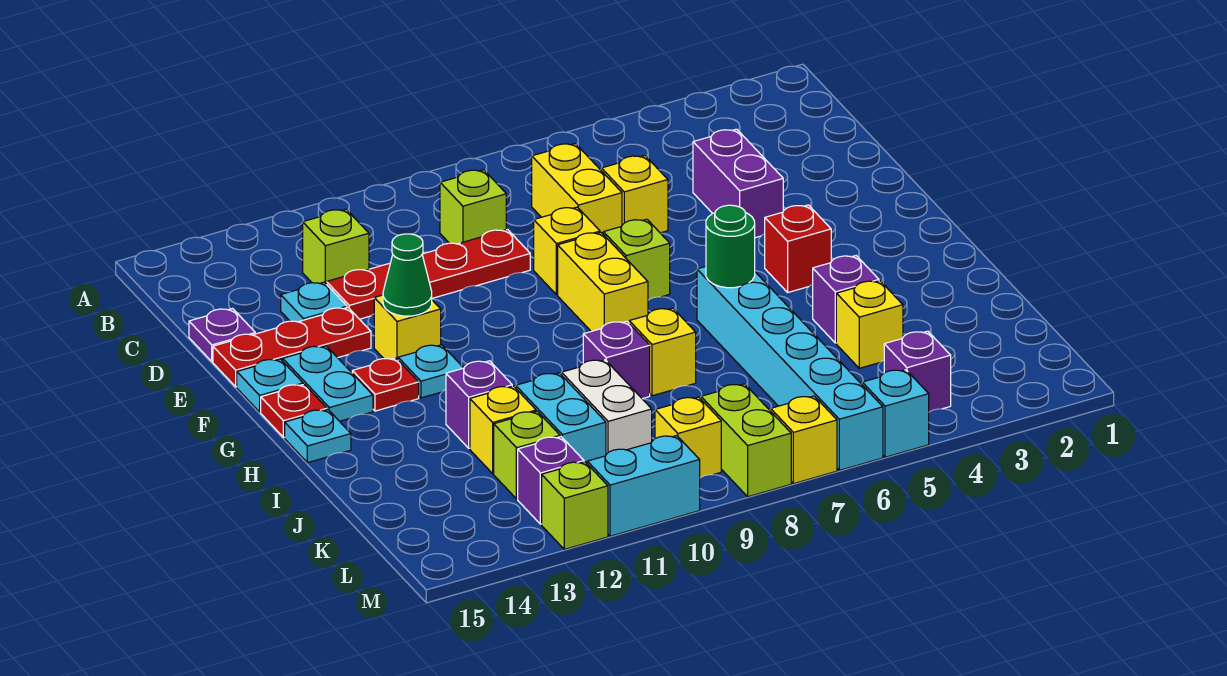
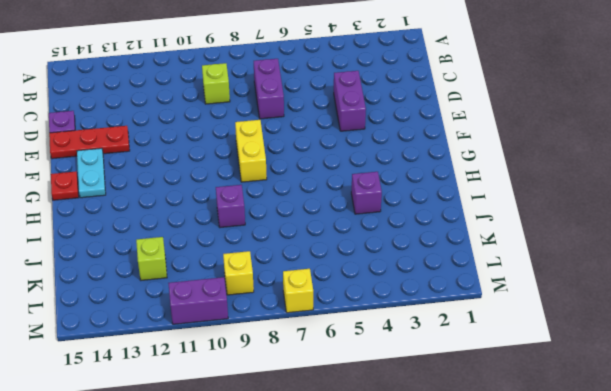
purple brick C7:D7 level 1 -> yellow brick C7:D7 level 1
purple brick M10:M11 level 1 -> cyan brick M10:M11 level 1
none -> lime brick C12 level 1
none -> yellow brick D6 level 1
none -> red plate D9:D12 level 1
none -> cyan plate D13 level 1

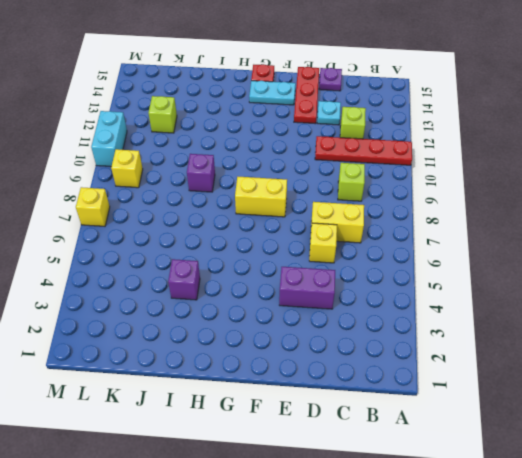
red plate A11:D11 level 1 -> red plate D9:D12 level 1
none -> yellow brick E8 level 1
none -> lime brick F7 level 1
none -> yellow brick F12 level 1
none -> cyan plate F15 level 1

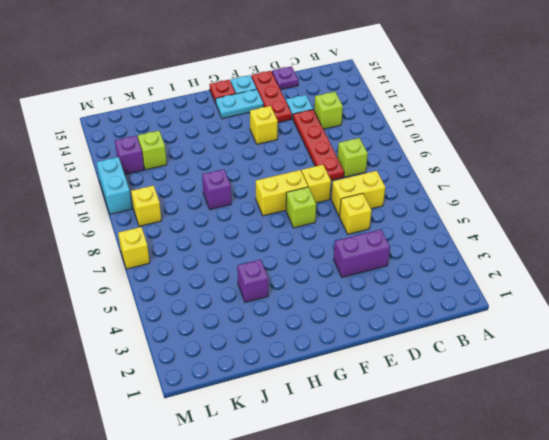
none -> red brick G4 level 1
none -> cyan plate G12 level 1
none -> red plate G13 level 1
none -> cyan brick H6:M6 level 1

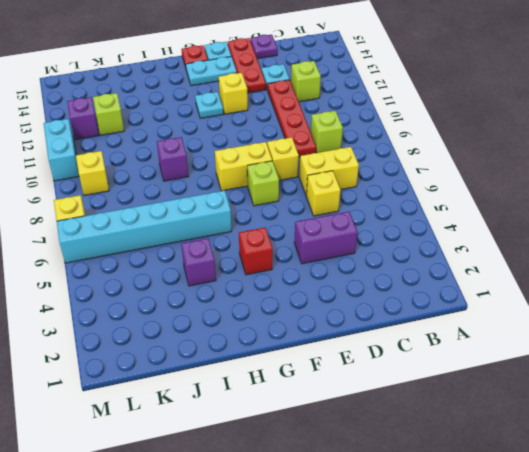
none -> red plate G13 level 1
none -> cyan plate H15 level 1
none -> yellow brick I8 level 1
none -> purple brick I12 level 1

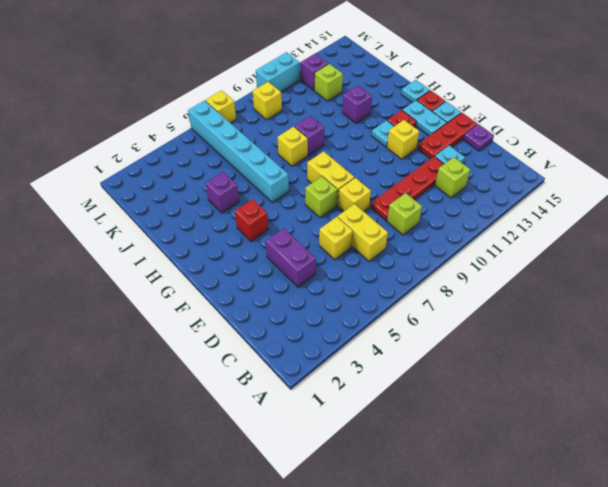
none -> yellow brick J4 level 1
none -> white brick J10:K10 level 1
none -> cyan brick J11:K11 level 1
none -> yellow brick J12 level 1

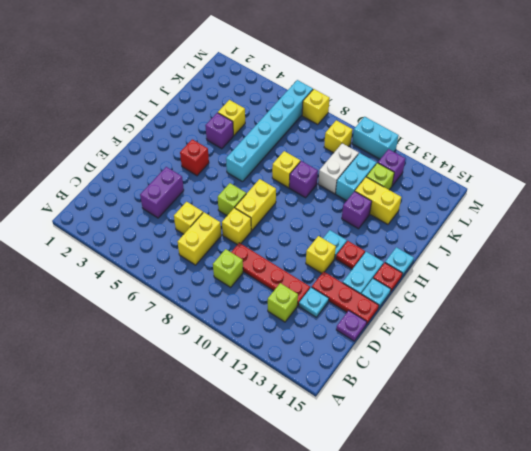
yellow brick J12:J13 level 1 -> yellow brick J12 level 1
none -> purple brick L4 level 1
none -> lime brick L8:M8 level 1
none -> cyan brick M5 level 1
none -> lime brick M12 level 1

